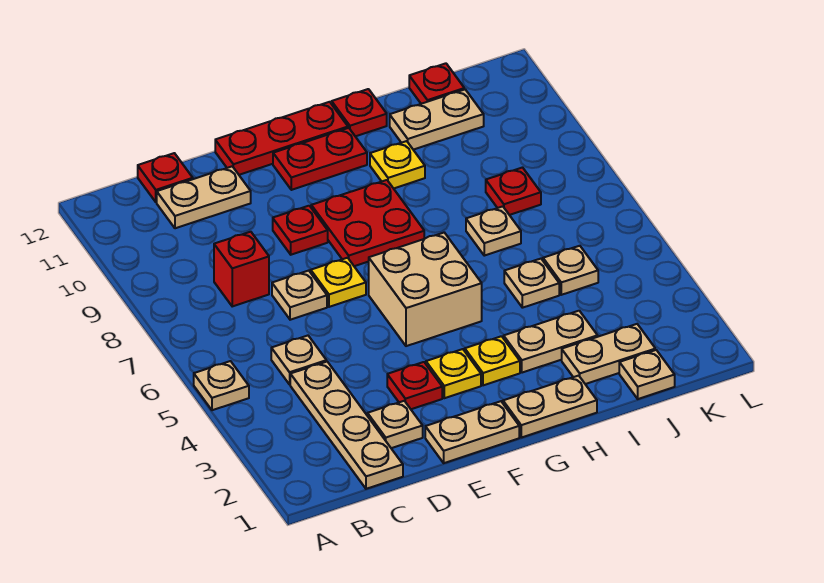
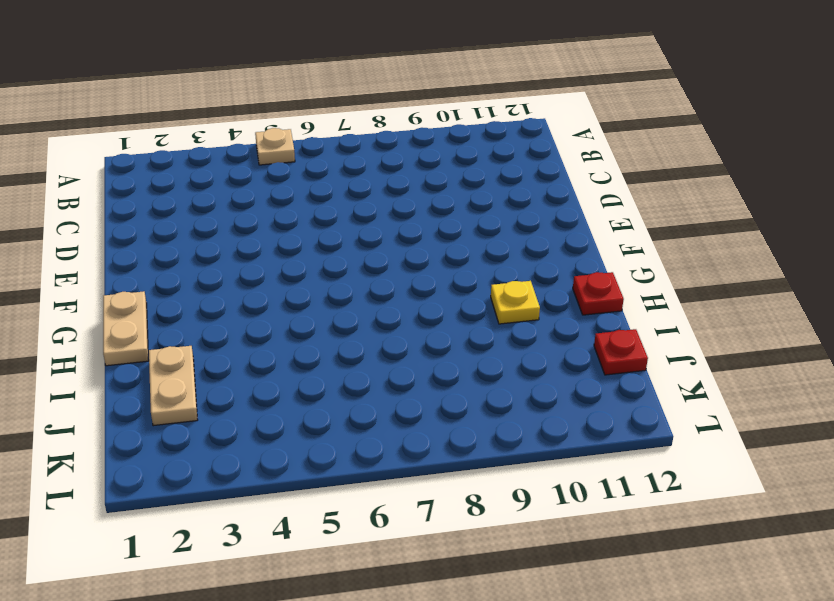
none -> tan plate C1:C4 level 1
none -> tan plate C5 level 1
none -> red brick C8 level 1
none -> tan plate C11:D11 level 1

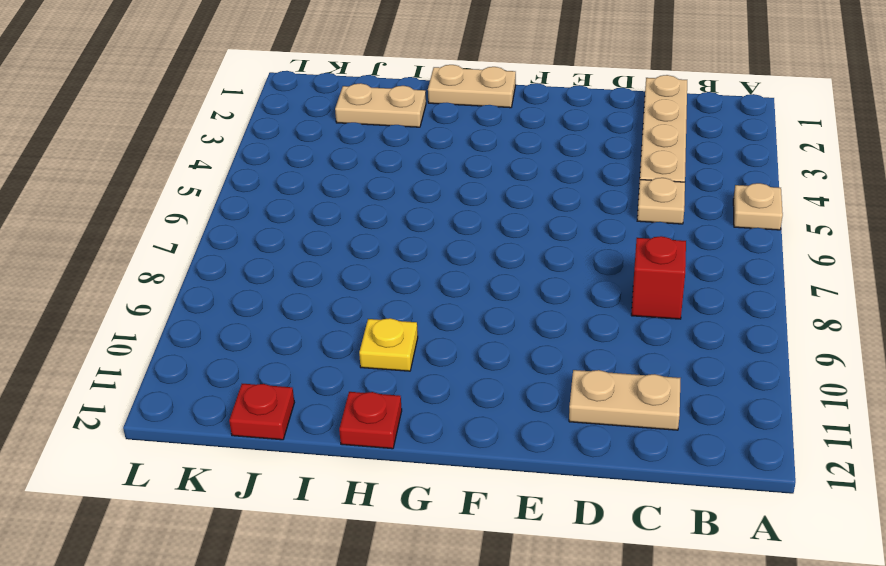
none -> red plate C12 level 1
none -> tan plate D2 level 1
none -> tan plate D7 level 1
none -> tan plate E1:F1 level 1

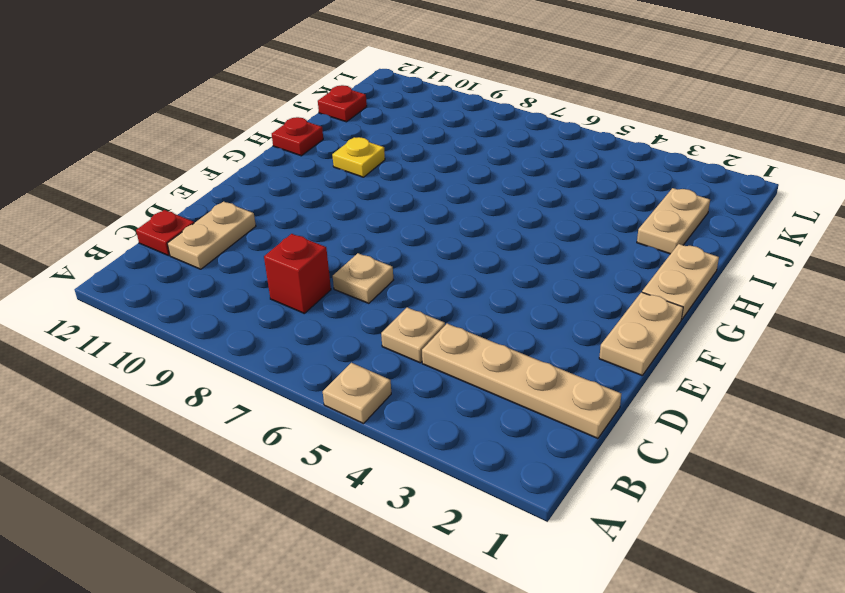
none -> tan plate D2 level 1
none -> red plate E3 level 1
none -> yellow plate E7 level 1
none -> red plate E9 level 1

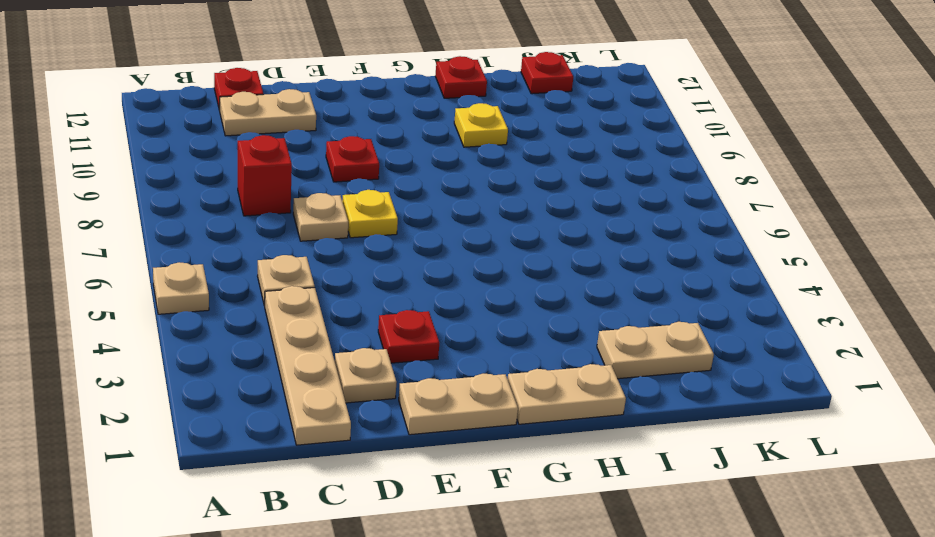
none -> red plate E12:G12 level 1
none -> yellow plate F3 level 1
none -> tan brick F5:G6 level 1
none -> red plate F8:G9 level 1

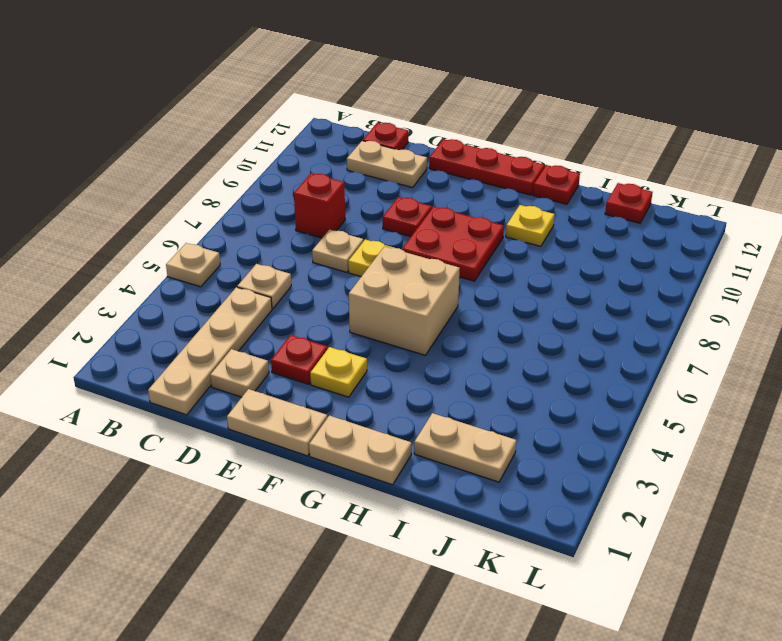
none -> red plate F11:G11 level 1
none -> yellow plate G3 level 1
none -> tan plate H3:I3 level 1
none -> tan plate I5 level 1

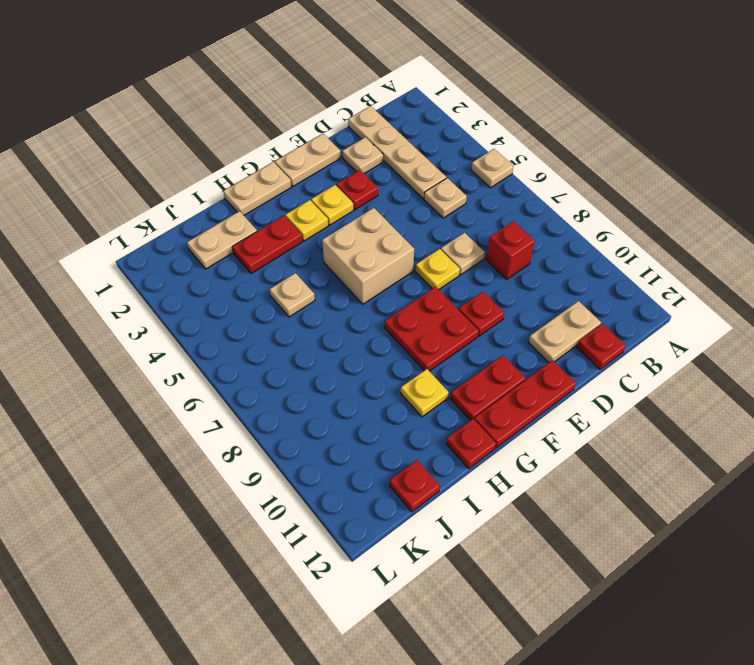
red plate H3:I3 level 1 -> tan plate H3:I3 level 1
none -> tan plate I7 level 1
none -> tan plate I11:J11 level 1
none -> tan plate J1 level 1
none -> tan plate J5 level 1

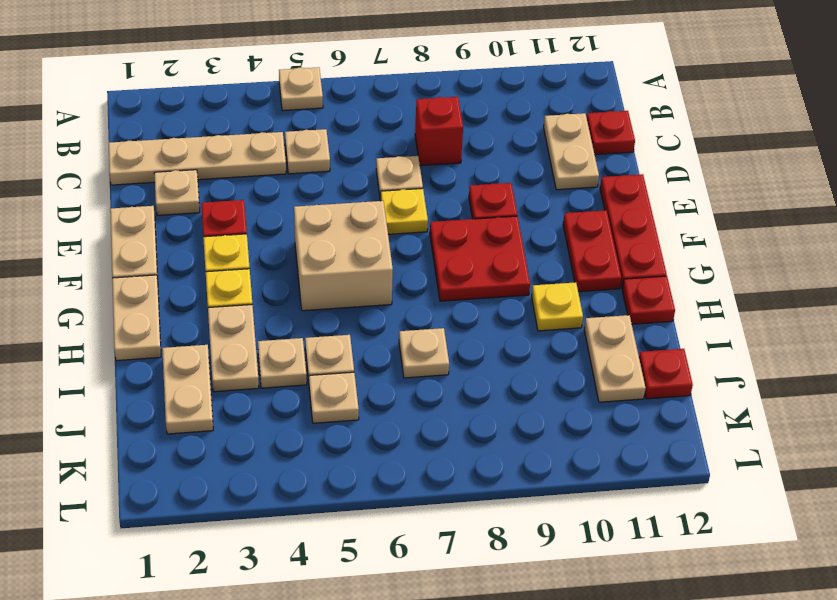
tan plate I4 level 1 -> tan plate J1 level 1
none -> red plate J8 level 1

